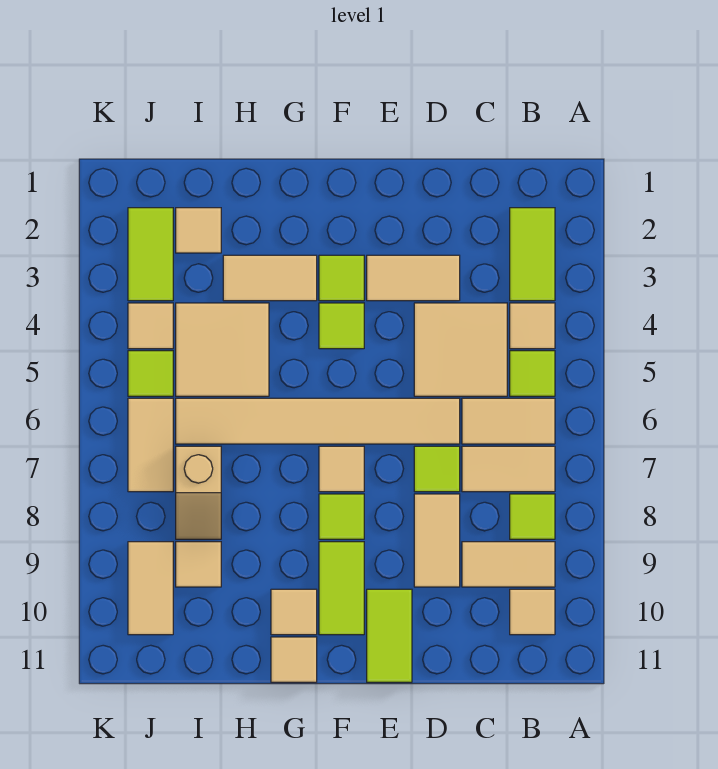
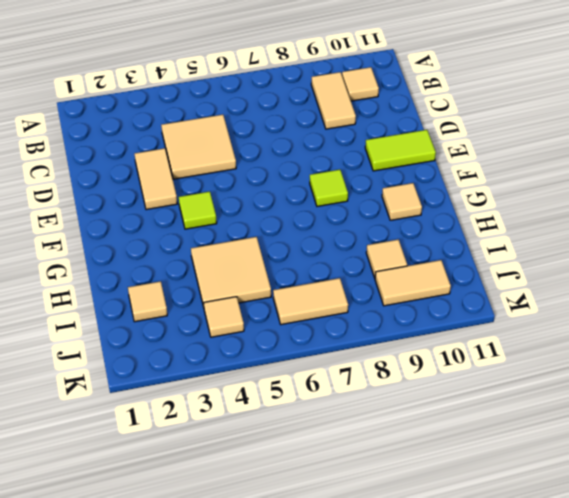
none -> lime tile B2:B3 level 1
none -> tan tile B4 level 1
none -> lime tile B5 level 1
none -> tan tile B6:C6 level 1

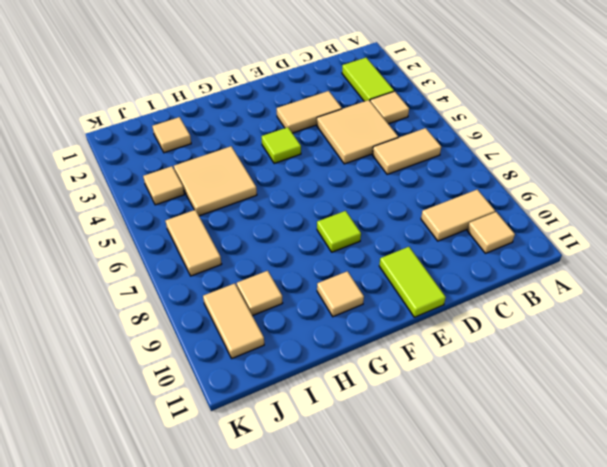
none -> lime tile B5 level 1
none -> tan tile B7:C7 level 1
none -> lime tile B8 level 1
none -> tan tile D6:I6 level 1

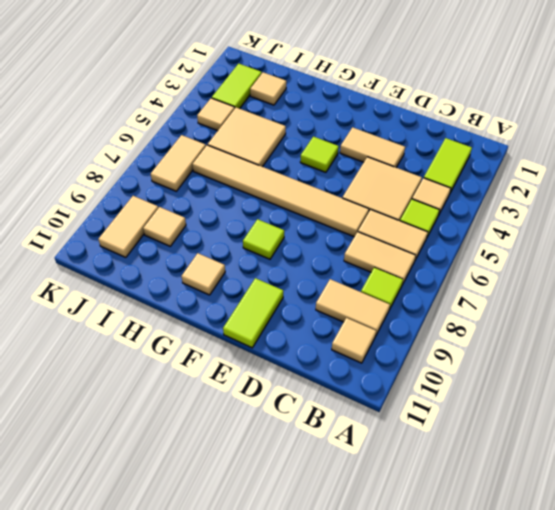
none -> lime tile D7 level 1
none -> tan tile D8:D9 level 1
none -> lime tile F3 level 1
none -> tan tile F7 level 1

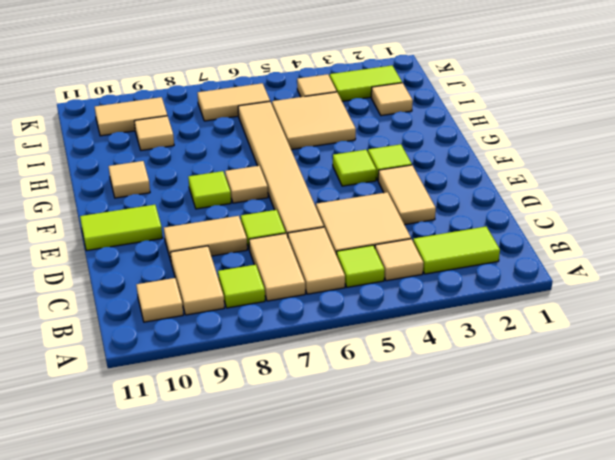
none -> lime tile F9:F10 level 1
none -> tan tile G3:H3 level 1
none -> tan tile G11 level 1
none -> tan slope I7:I8 level 1 top 7

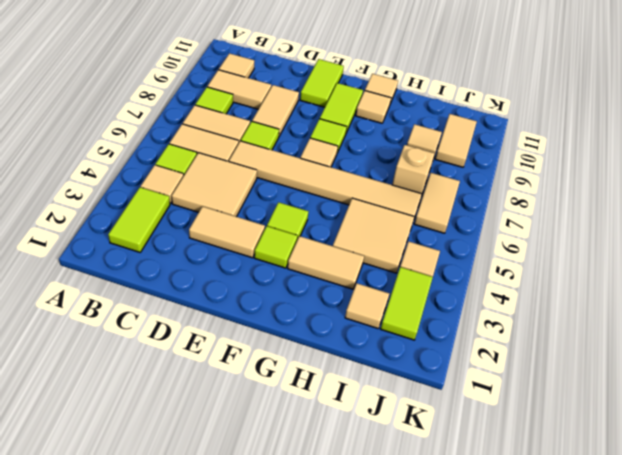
none -> lime tile J5 level 1

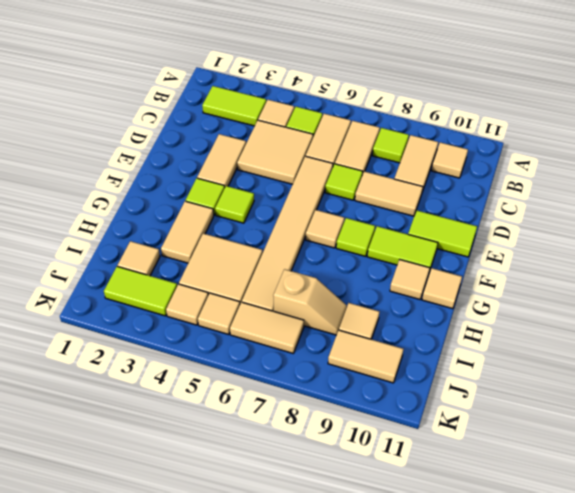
tan tile J5 level 1 -> lime tile J5 level 1

